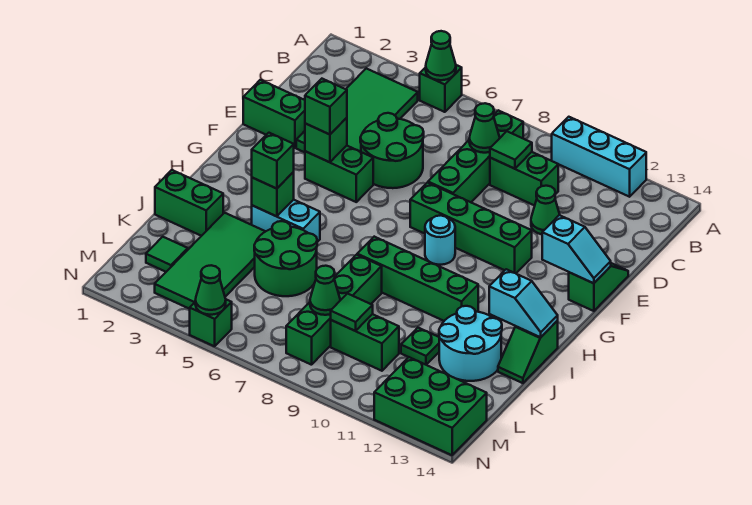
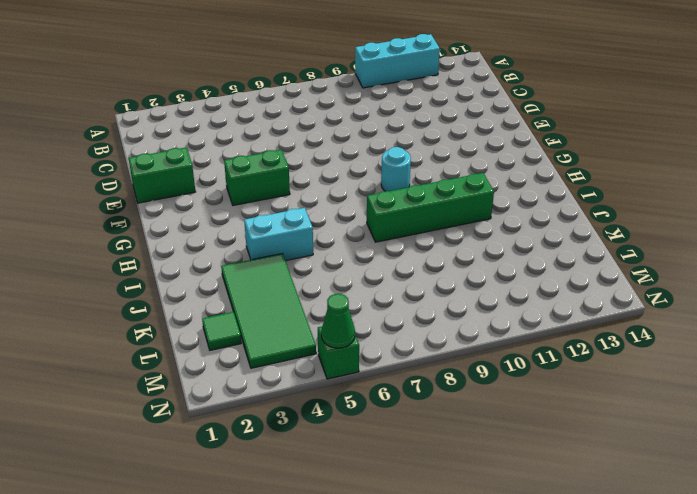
none -> green brick A5 level 1
none -> green tile B3:E4 level 1
none -> green brick B8:E8 level 1
none -> green brick C9:C10 level 1

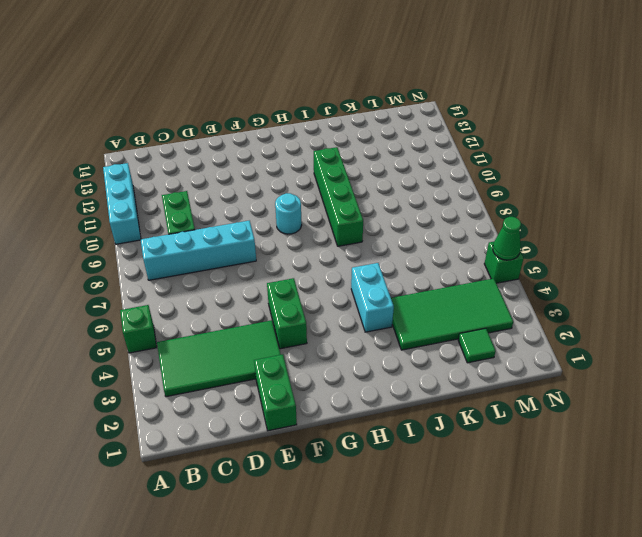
cyan brick B8:E8 level 1 -> green brick B8:E8 level 1
none -> green round brick D5:E6 level 1
none -> green cone D11 level 1
none -> green slope E14:F14 level 1 top F
none -> green brick F8:F11 level 1

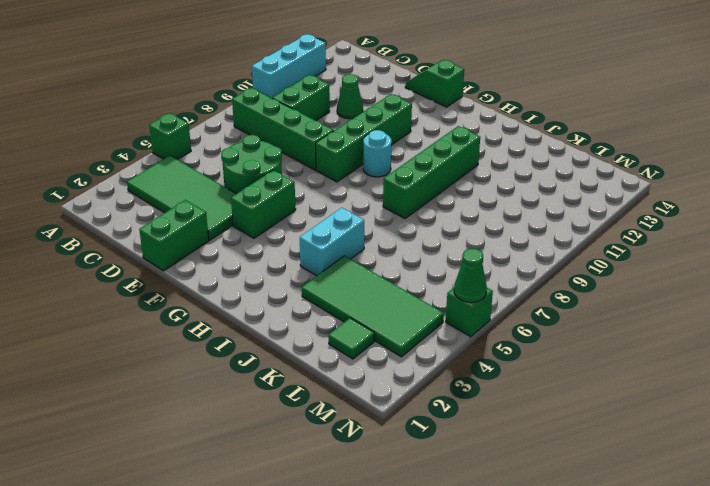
none -> green slope I14:J14 level 1 top I
none -> green brick J1:J2 level 1
none -> green round brick J5:K6 level 1
none -> green brick J8:M8 level 1

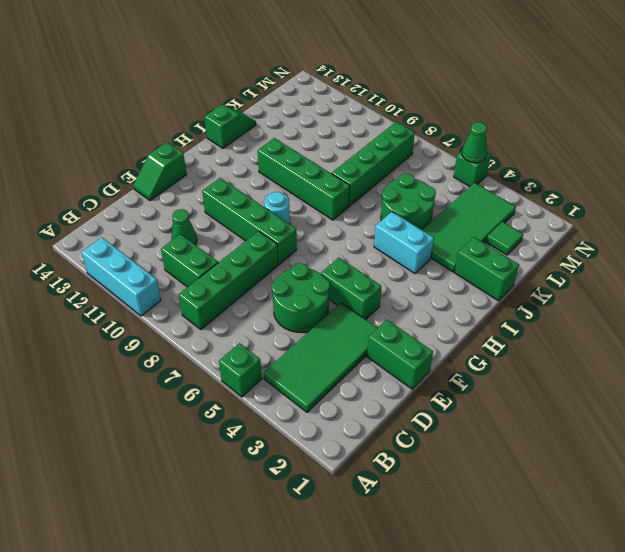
none -> cyan round brick J12:K13 level 1
none -> green plate K11 level 1
none -> green brick L9:L10 level 1
none -> green brick M12:N14 level 1

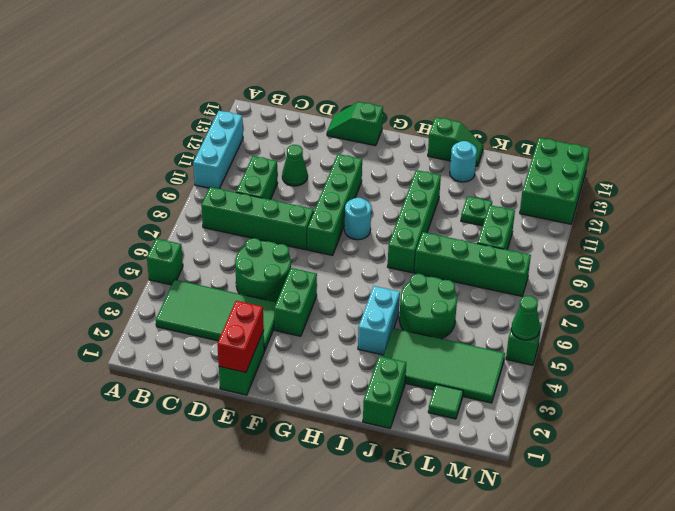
red brick E1:E2 level 2 -> none
cyan round brick J13 level 1 -> cyan round brick J12:K13 level 1
none -> green cone A5 level 2
none -> green cone C8 level 2
none -> green tile C9 level 2
none -> green brick F4 level 2

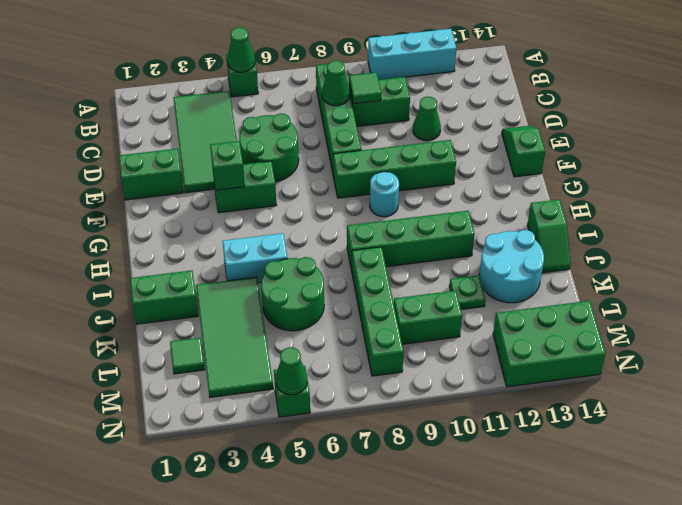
none -> cyan slope F13:F14 level 2 top 13
none -> green brick I4 level 2
none -> cyan slope I13:I14 level 2 top 13
none -> green cone L8 level 2

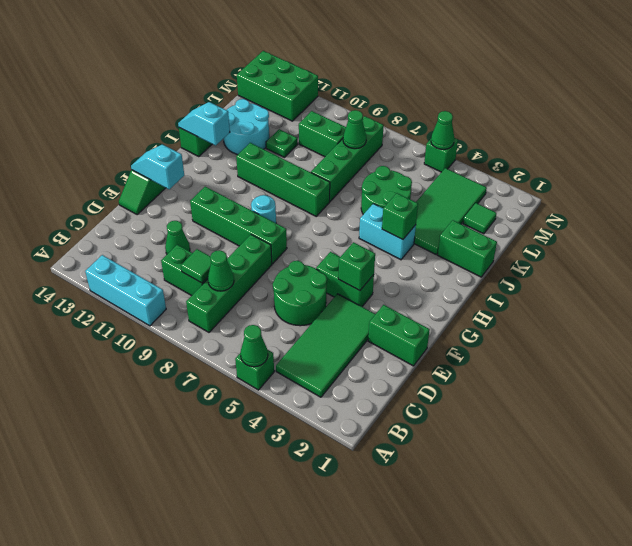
none -> green tile L9 level 2
none -> green brick F4 level 3
none -> green brick I4 level 3

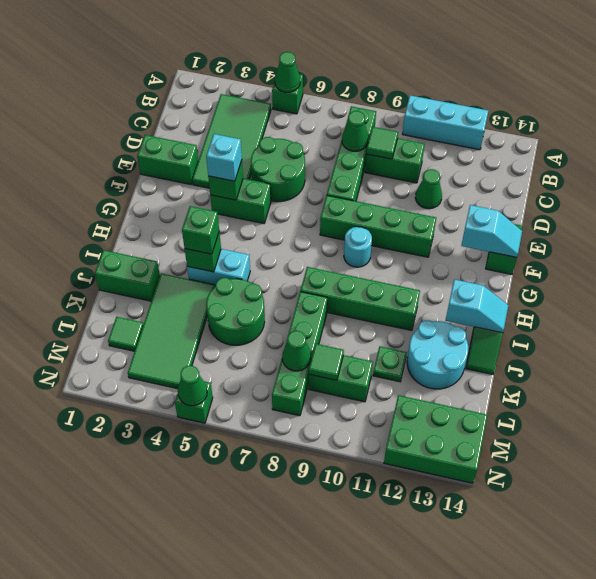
cyan brick F4 level 3 -> green brick F4 level 3

